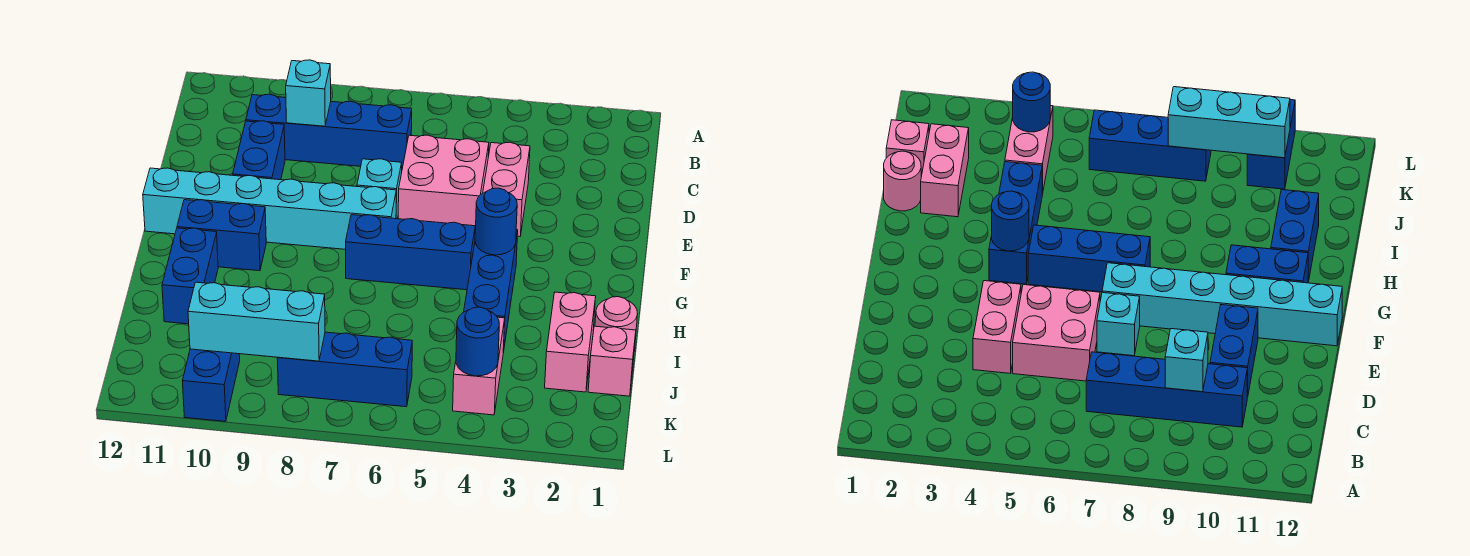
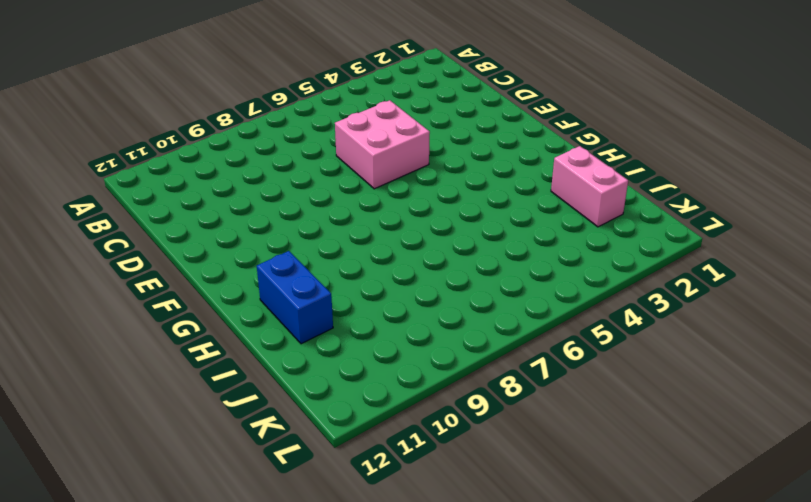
none -> blue brick C7:C10 level 1
none -> pink brick D4:E4 level 1
none -> blue brick D10:E10 level 1

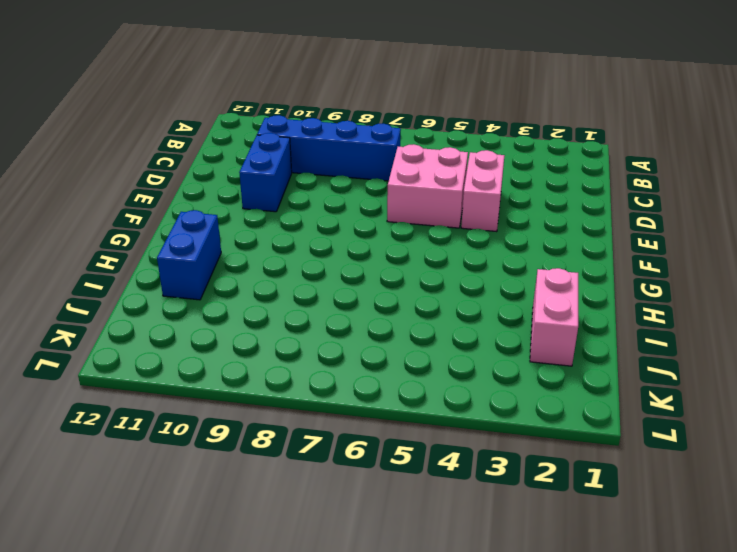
none -> cyan brick E7 level 1
none -> cyan brick F7:F12 level 1
none -> blue brick G4:I4 level 1

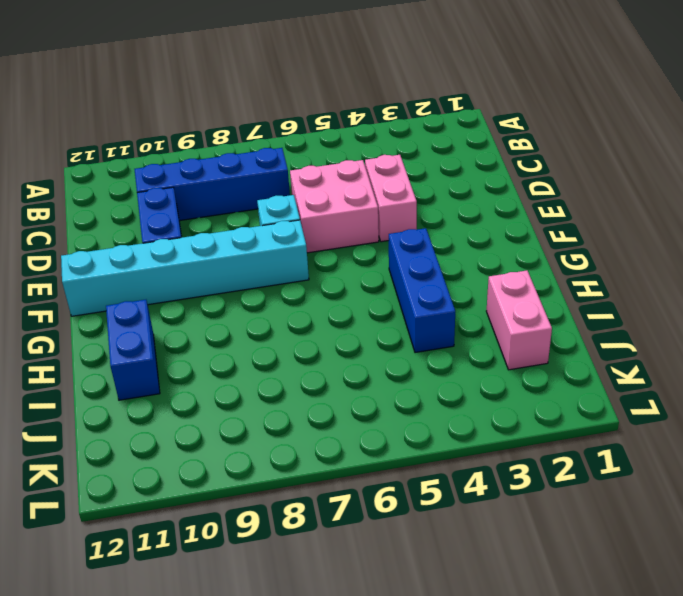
none -> blue brick G5:G7 level 1
none -> blue brick G10:G11 level 1
none -> pink round brick I1 level 1

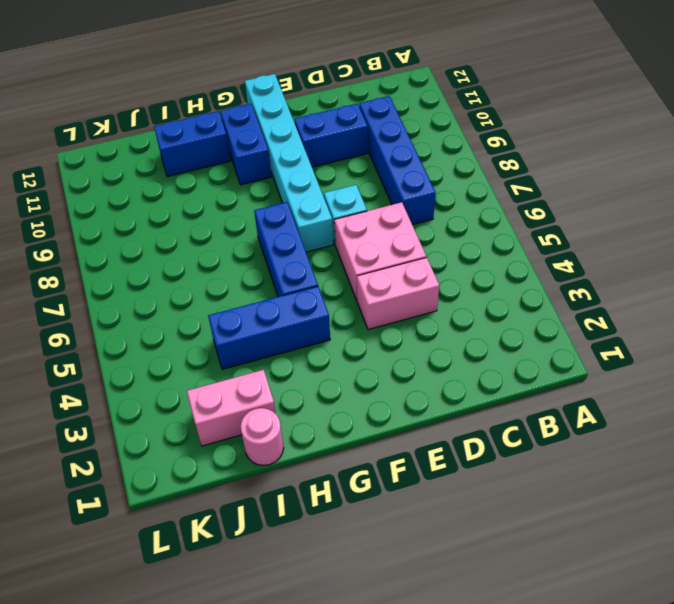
none -> pink brick J1 level 1
none -> pink brick J4:K4 level 1
none -> blue brick K6:K8 level 1

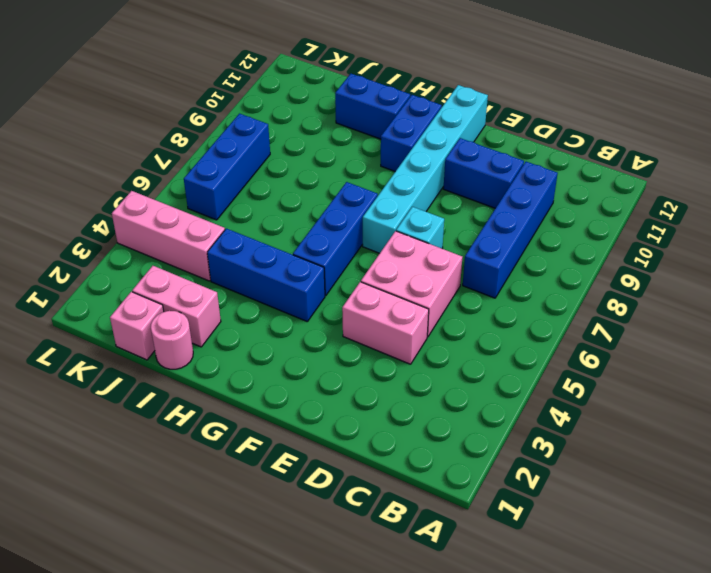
pink brick J4:L4 level 1 -> pink brick J4:K4 level 1
none -> blue brick K10:L10 level 1
none -> cyan brick C9 level 2
none -> blue round brick G4 level 2

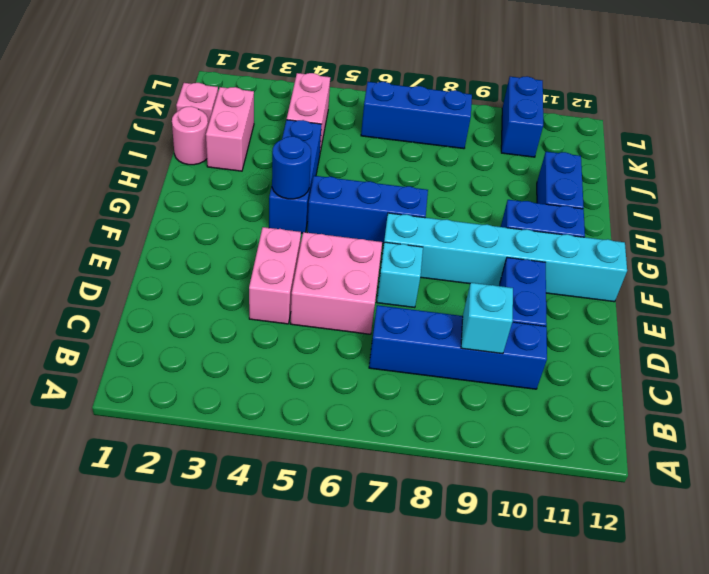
none -> blue round brick K4 level 2
none -> cyan brick K8:K10 level 2

